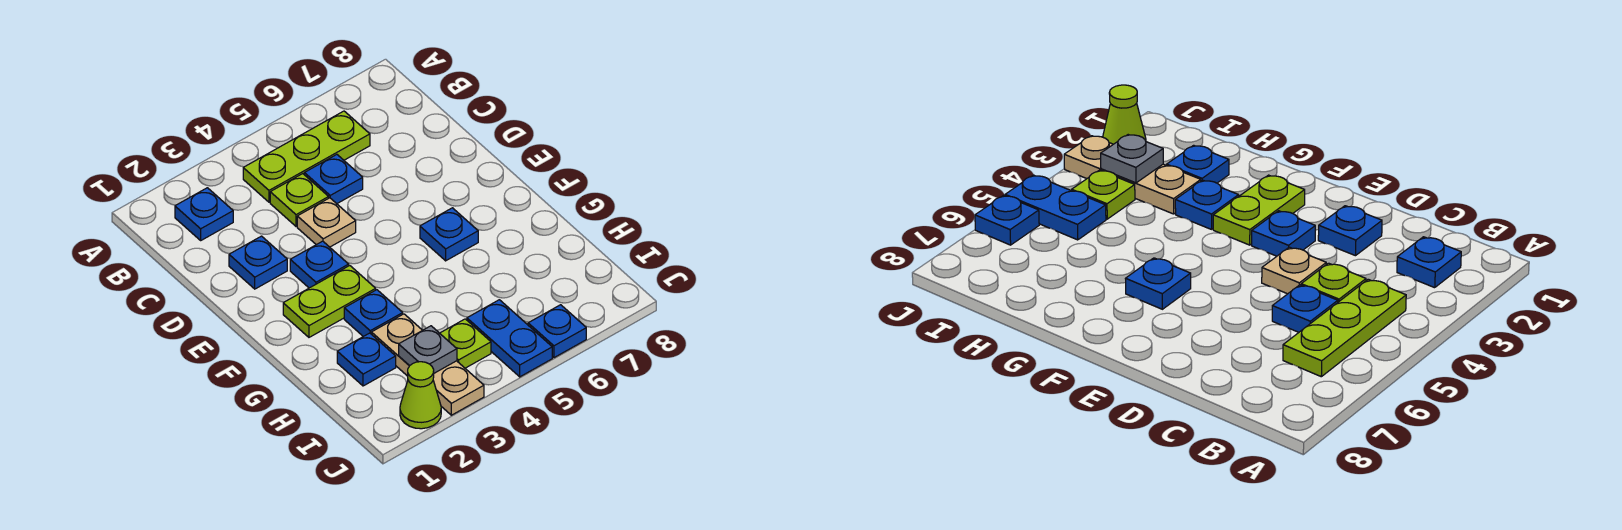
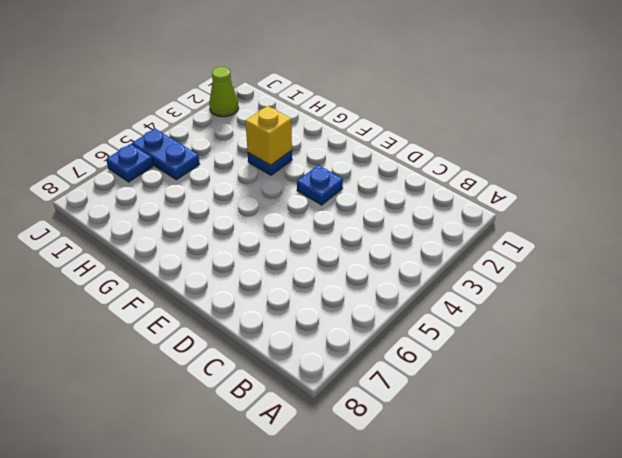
yellow brick G3 level 2 -> none
none -> blue plate B2 level 1
none -> lime plate B4:B6 level 1
none -> lime plate C4 level 1

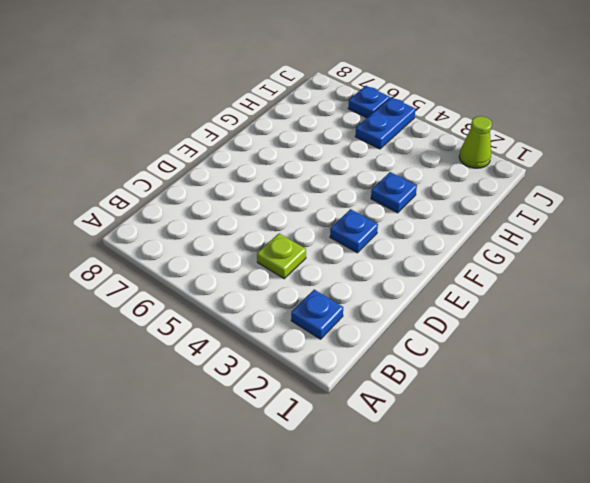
none -> lime plate B4:B6 level 1
none -> blue plate C5 level 1
none -> blue plate D2 level 1

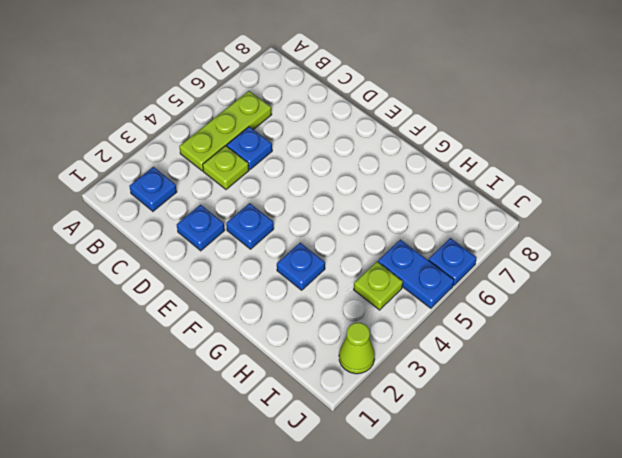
none -> tan plate D4 level 1
none -> lime plate F2:F3 level 1
none -> blue plate F6 level 1

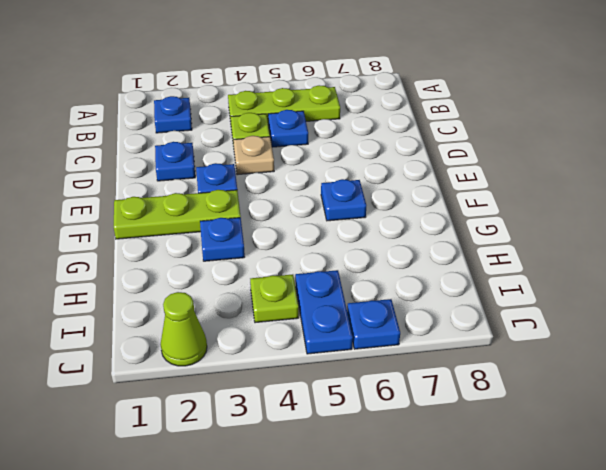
lime plate F1:F3 level 1 -> lime plate F2:F3 level 1
none -> blue plate H2 level 1
none -> tan plate H3:J3 level 1
none -> grey plate I3 level 2

